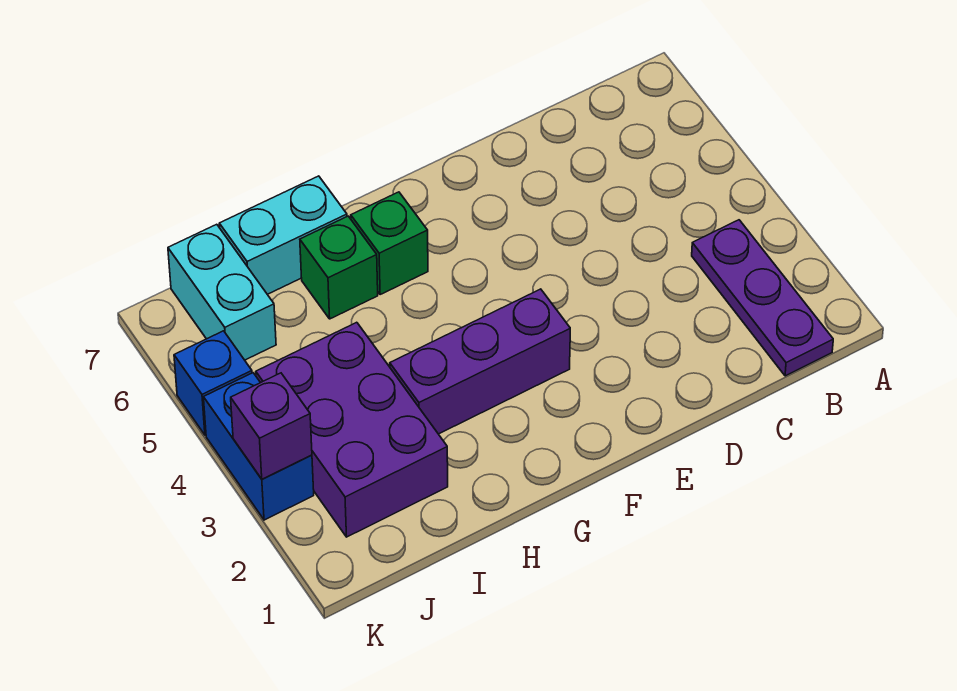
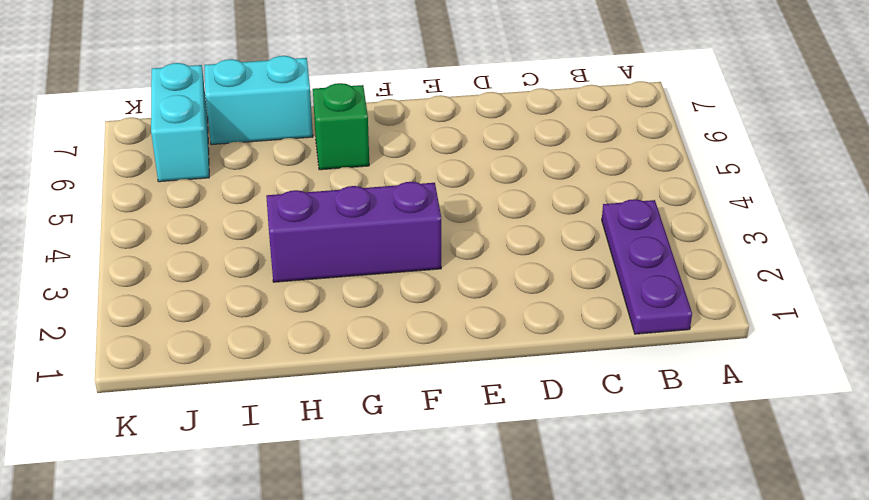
none -> green brick H6 level 1
none -> purple brick I2:J4 level 1

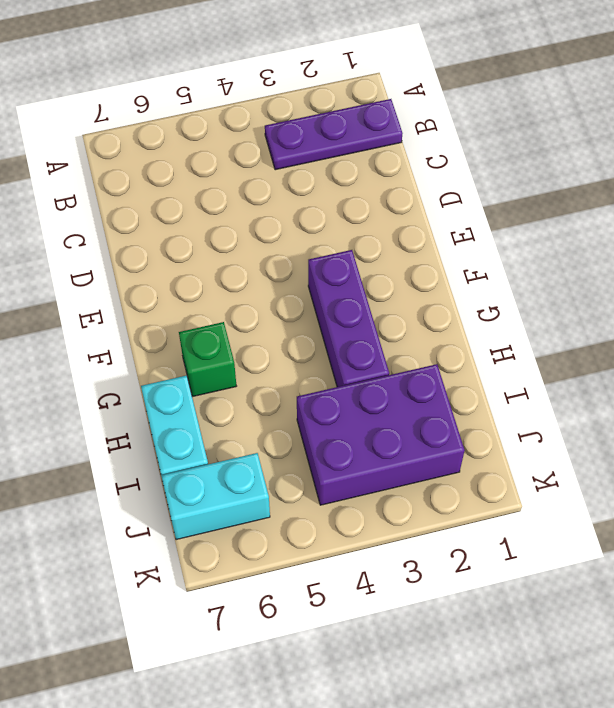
none -> green brick H6 level 1
none -> blue brick K3:K4 level 1

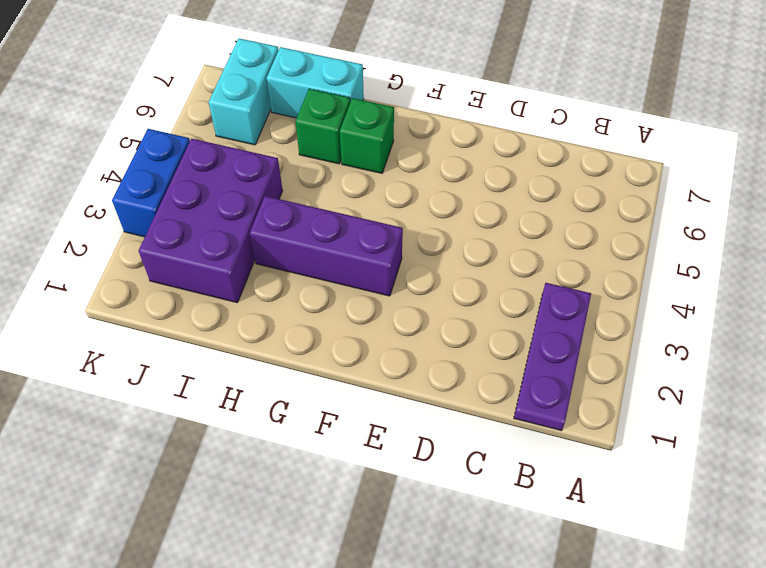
none -> blue brick K5 level 1
none -> purple brick K3 level 2

